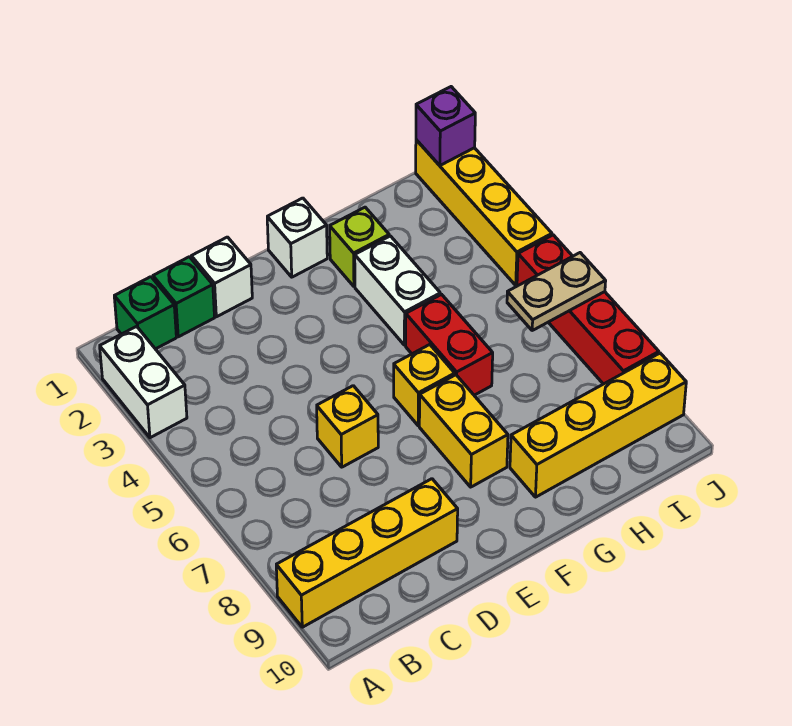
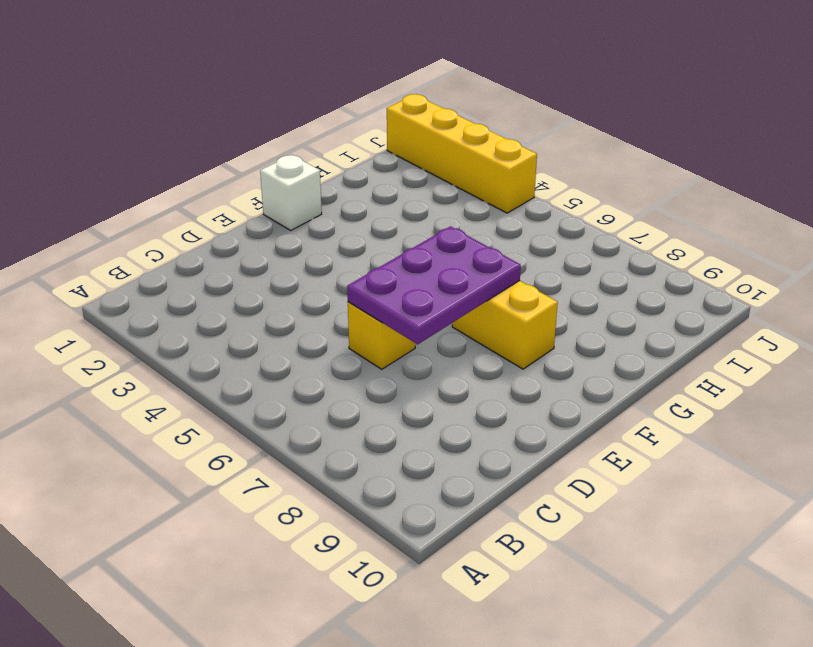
purple plate D6:F7 level 2 -> none
none -> white brick A2:A3 level 1
none -> yellow brick A9:D9 level 1
none -> green brick B1 level 1

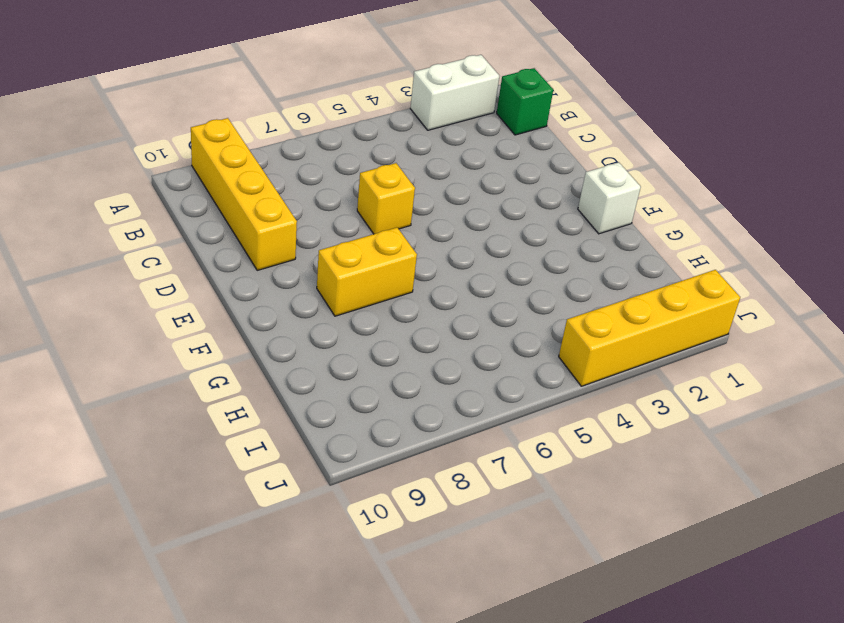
none -> green brick C1 level 1
none -> white brick D1 level 1
none -> yellow brick F6 level 1

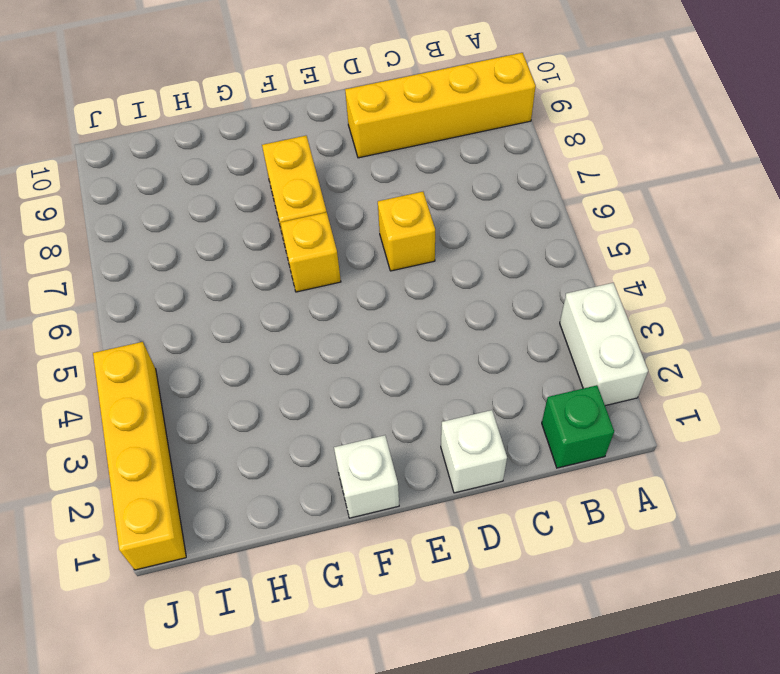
none -> green brick C1 level 1
none -> lime brick G2 level 1
none -> white brick G3:G4 level 1

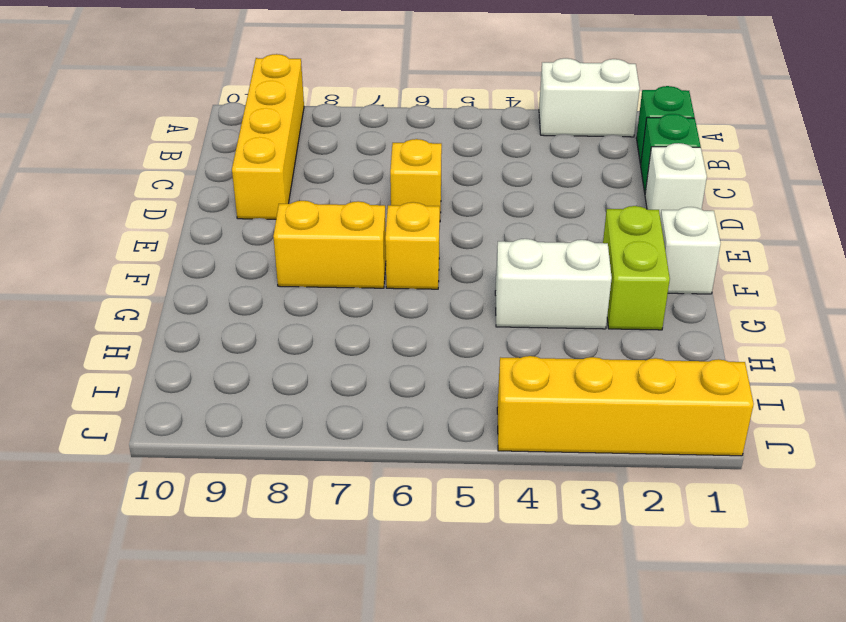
lime brick F2:G2 level 1 -> lime brick G2 level 1
none -> red brick G5:G6 level 1
none -> yellow brick G9:J9 level 1
none -> red brick J5:J8 level 1

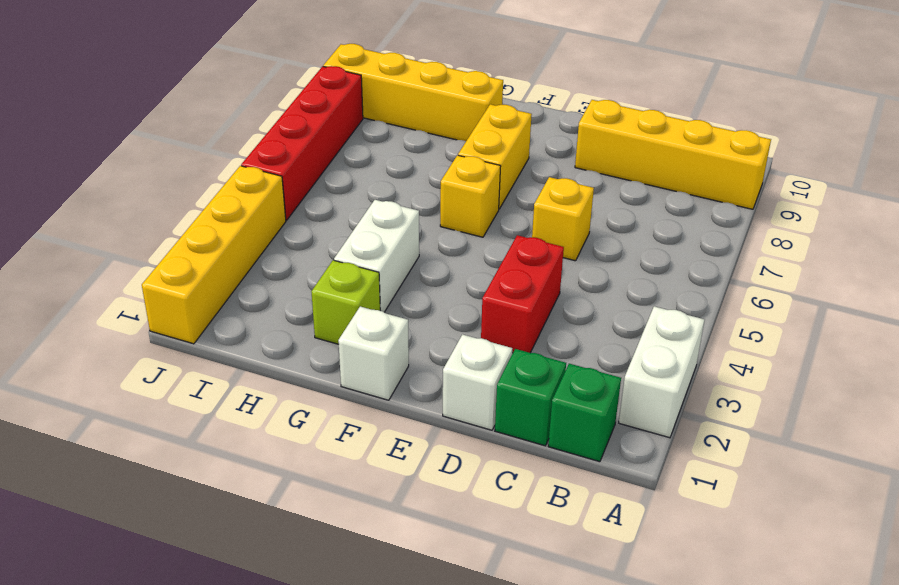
red brick D3:D4 level 1 -> red brick G5:G6 level 1
none -> tan plate I6:J6 level 2
none -> purple brick J1 level 2

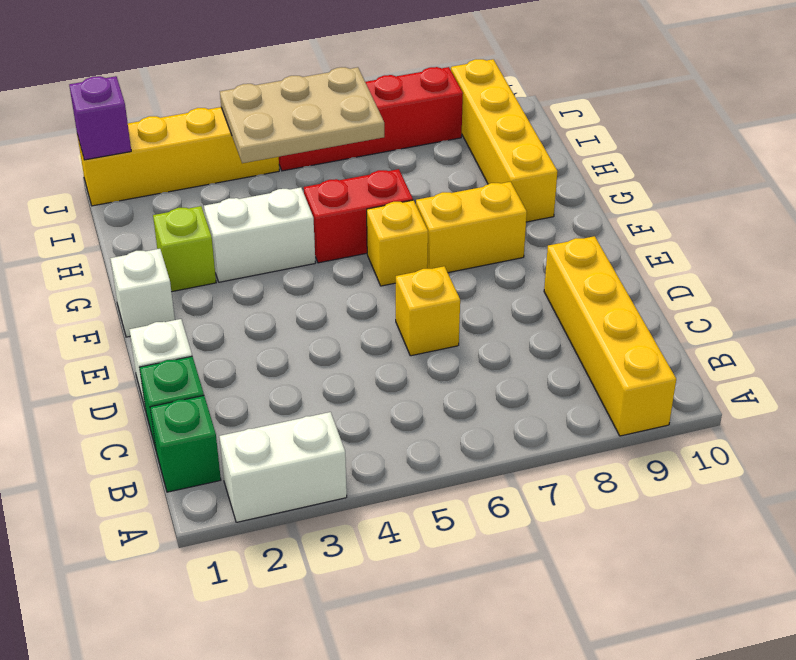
tan plate I4:J6 level 2 -> tan plate I6:J6 level 2

